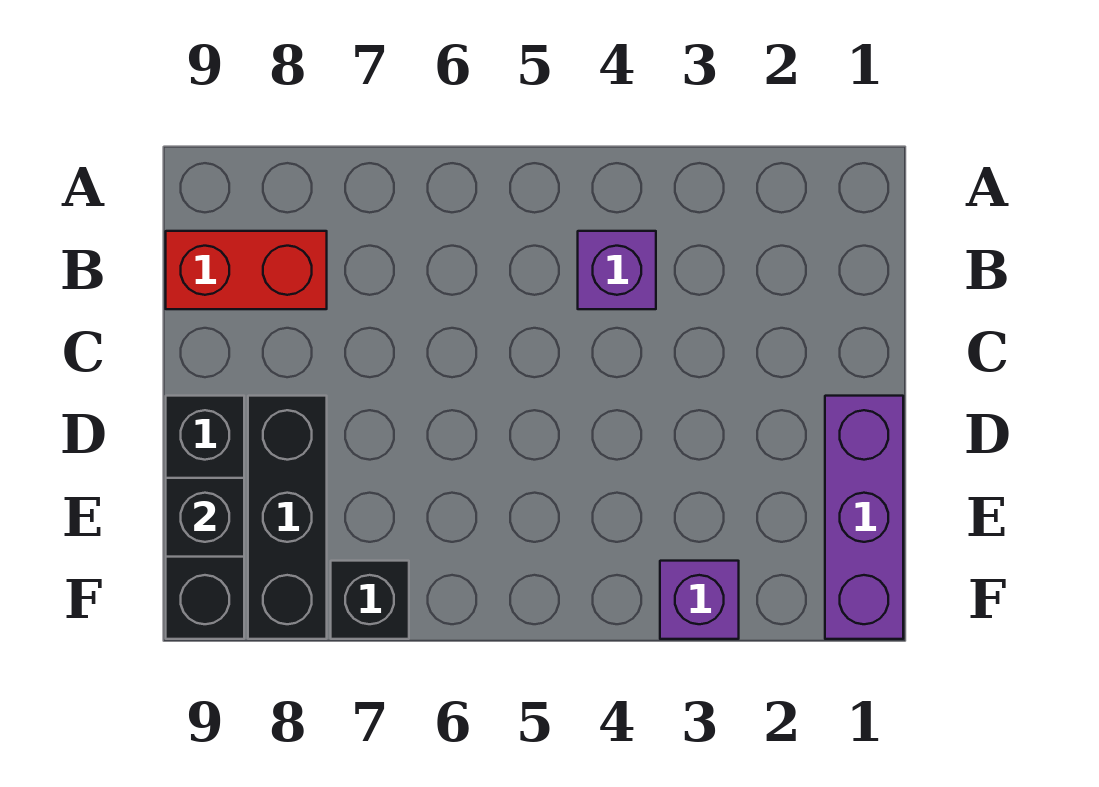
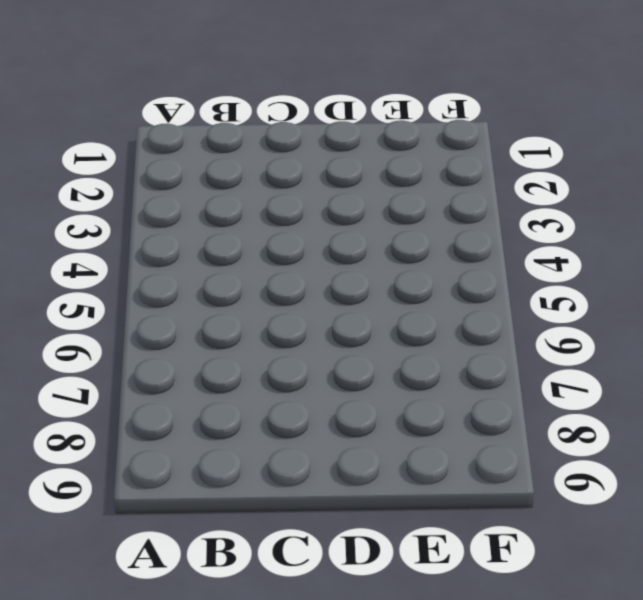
none -> purple brick B4 level 1
none -> red brick B8:B9 level 1

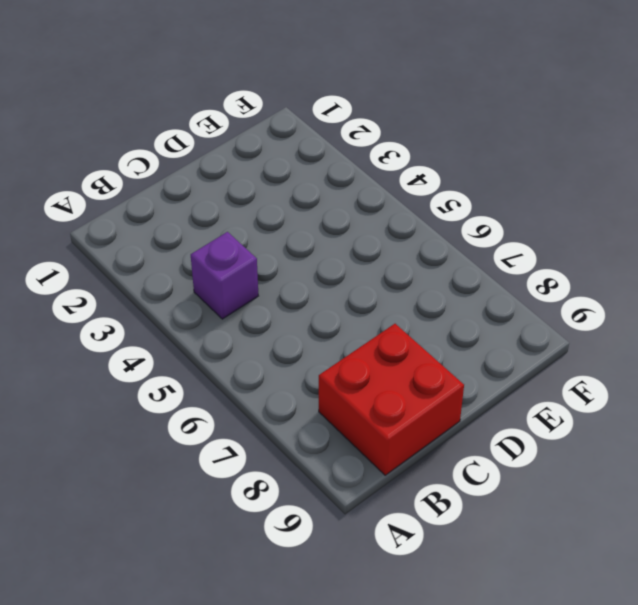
red brick B8:C9 level 1 -> red brick B8:B9 level 1
none -> purple brick D1:F1 level 1
none -> black brick D8:F8 level 1

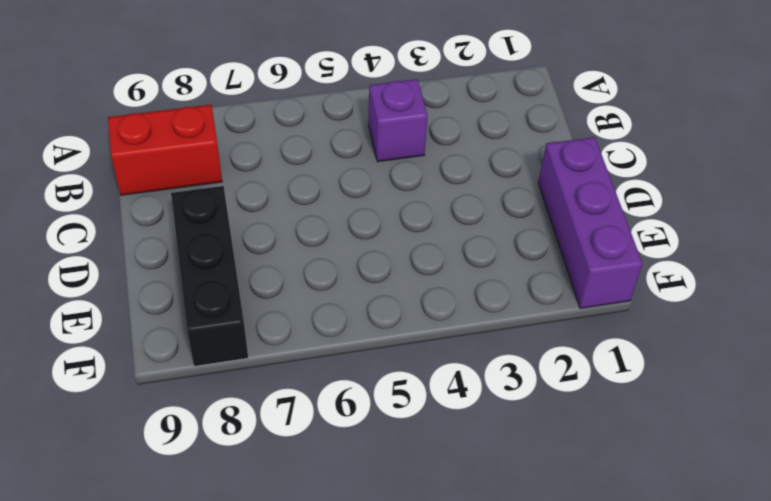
none -> black brick D9:F9 level 1
none -> purple brick F3 level 1

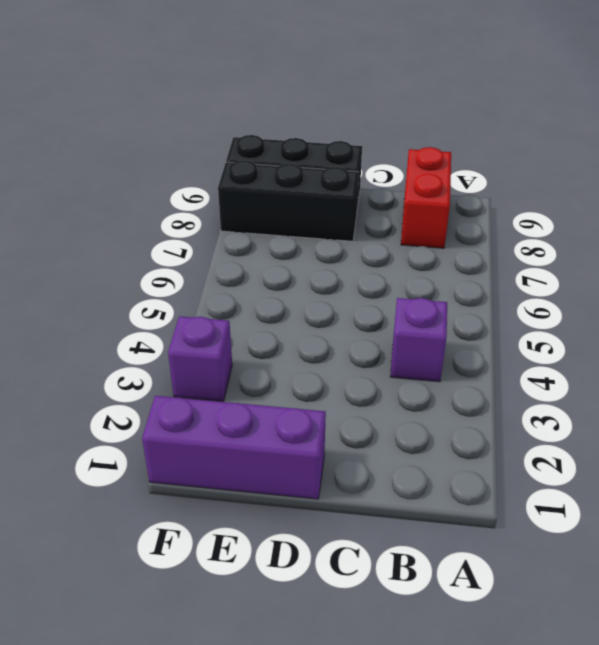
none -> black brick F7 level 1
none -> black brick E9 level 2

